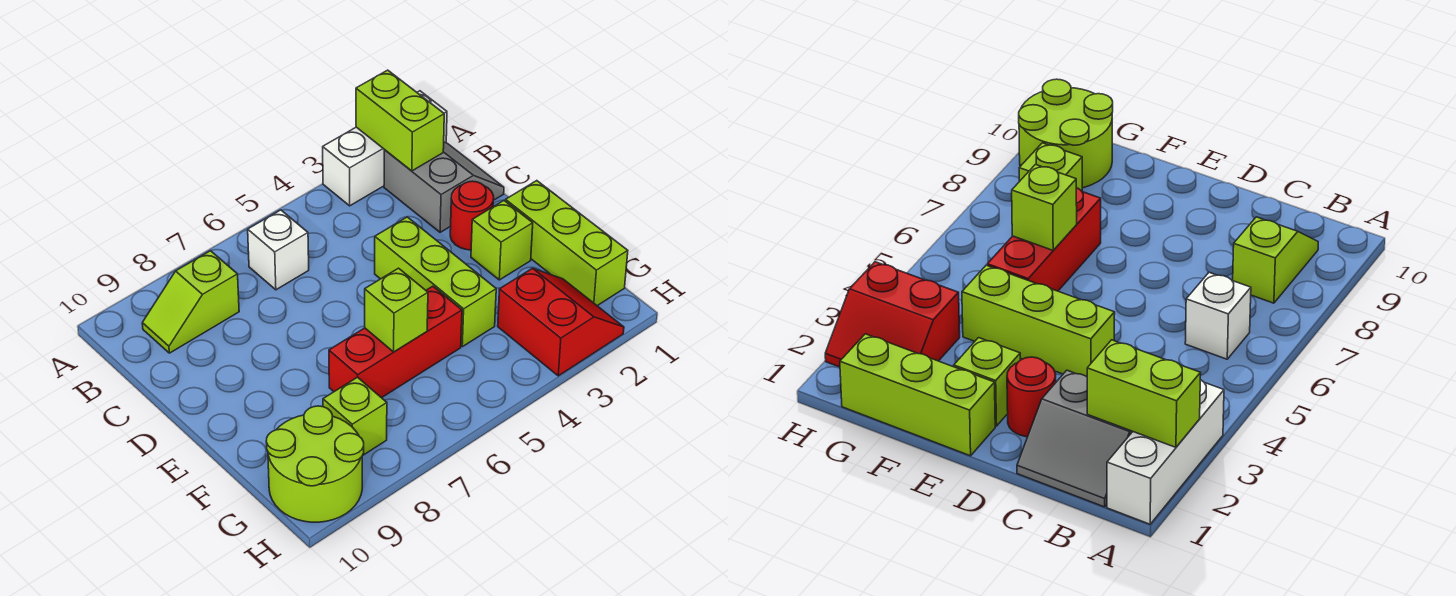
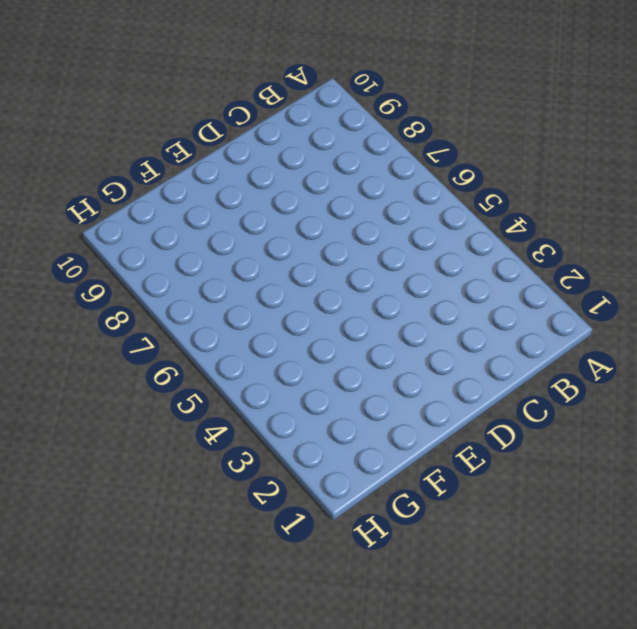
none -> white brick A1:A3 level 1
none -> grey slope B1:C2 level 1 top 2
none -> white brick B6 level 1

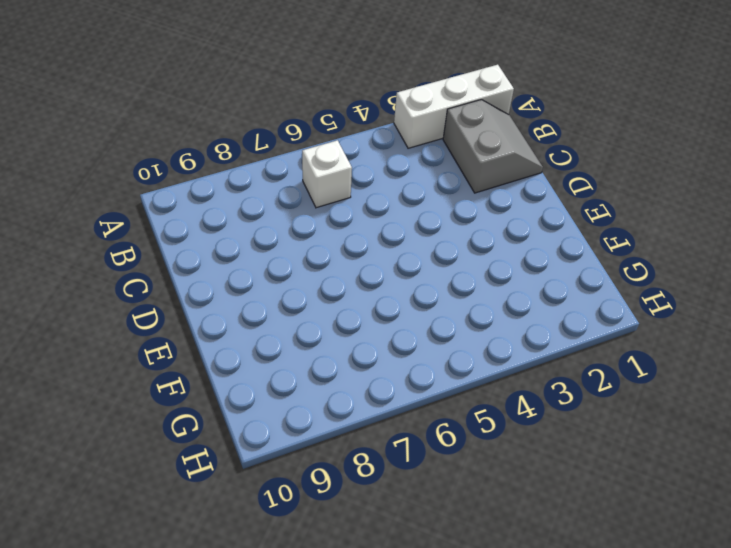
none -> lime slope B8:B9 level 1 top 8
none -> red round brick D2 level 1
none -> lime brick D4:F4 level 1

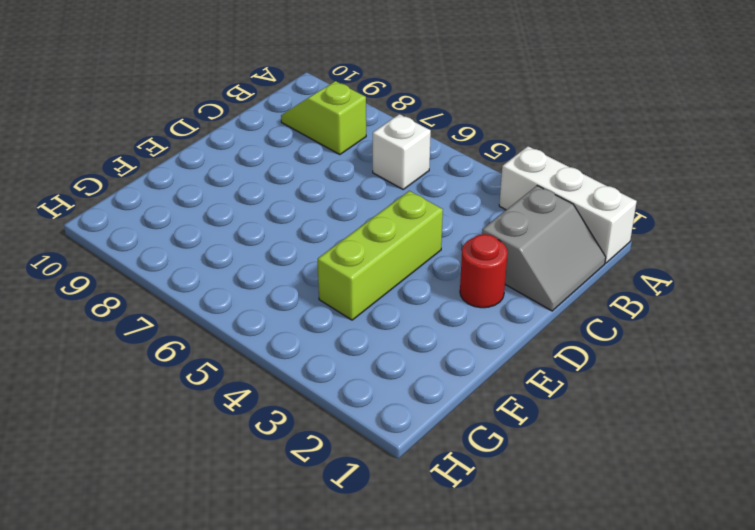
none -> lime brick E1:G1 level 1
none -> lime brick E2 level 1
none -> red brick F5:F7 level 1

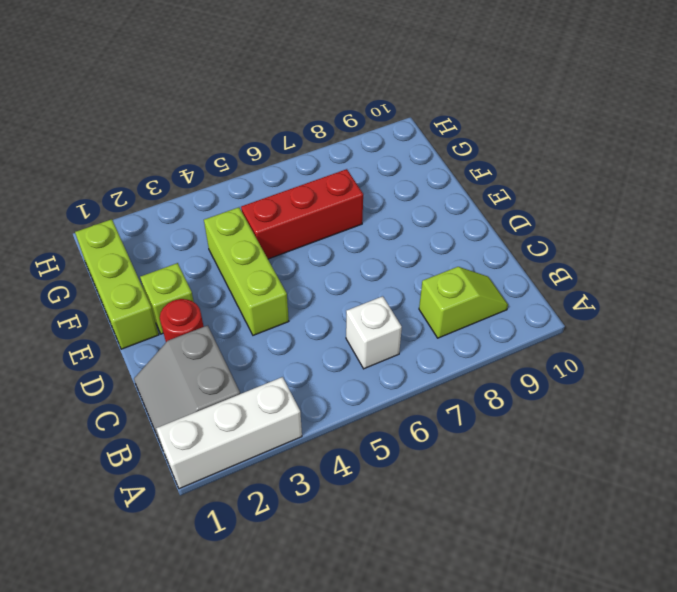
none -> red slope G2:H3 level 1 top 3
none -> lime brick G8 level 1
none -> lime round brick G9:H10 level 1

